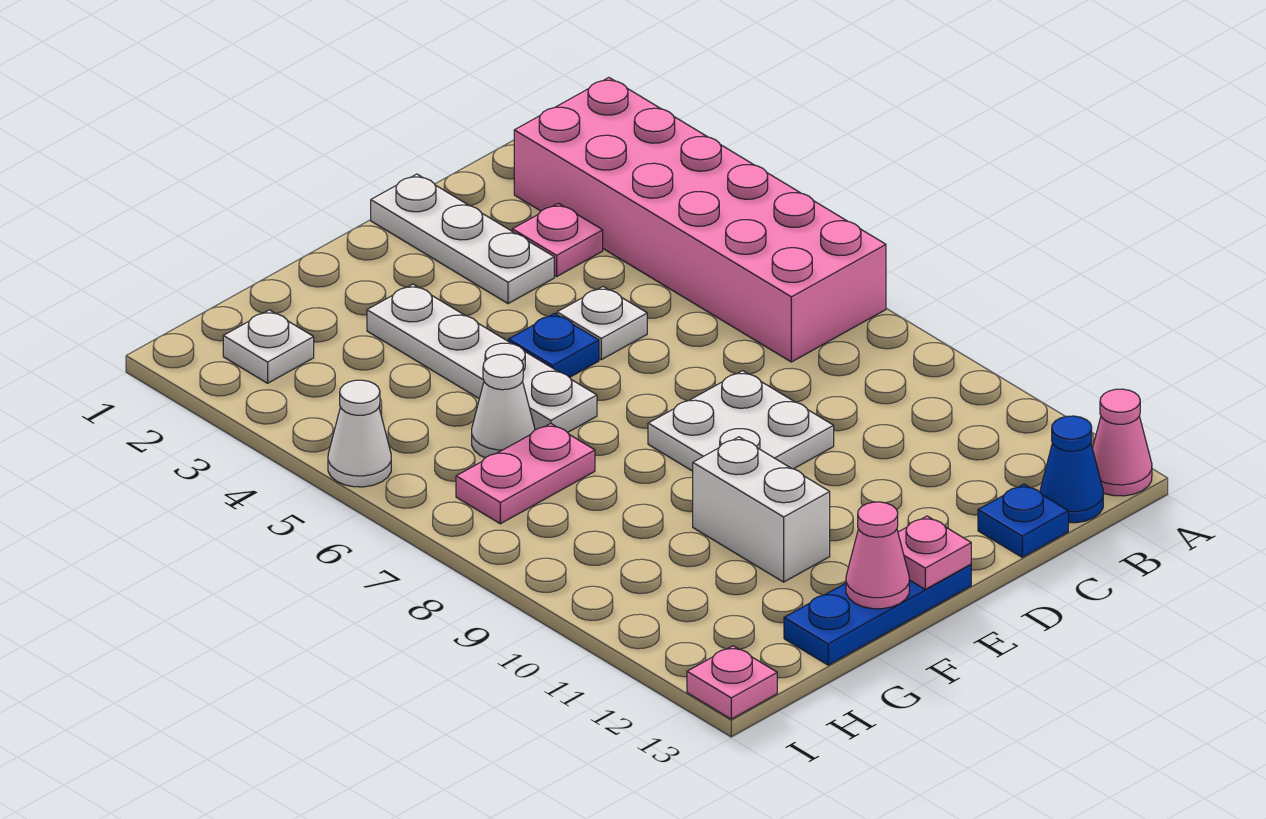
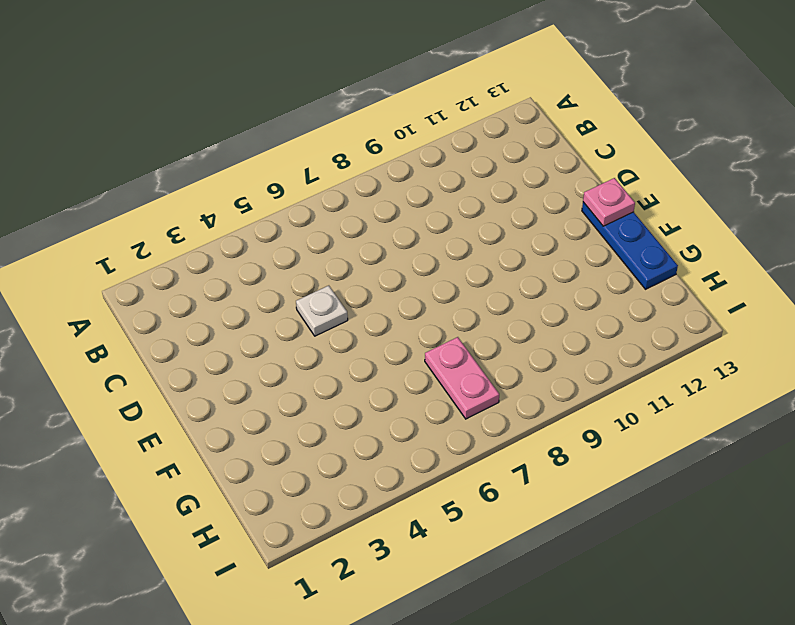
none -> pink brick A2:B7 level 1
none -> pink cone A13 level 1
none -> blue cone B13 level 1

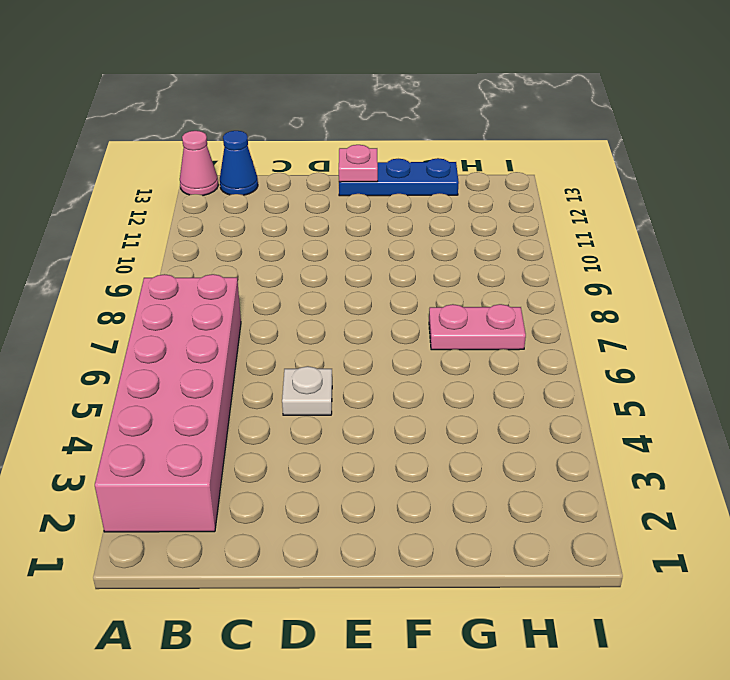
none -> pink plate C3 level 1
none -> blue plate C13 level 1
none -> white plate D1:D3 level 1

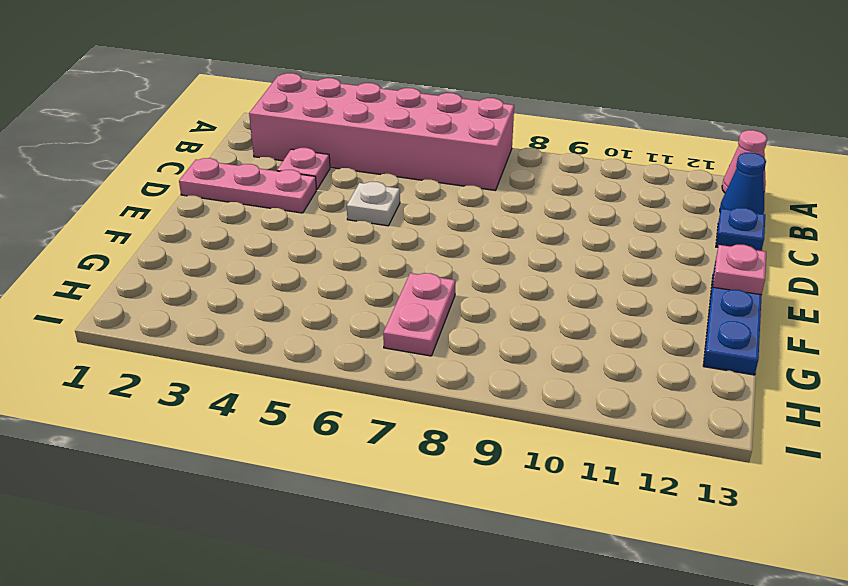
pink plate D1:D3 level 1 -> white plate D1:D3 level 1
none -> white plate D8:E9 level 1
none -> blue plate E5 level 1
none -> white plate F3:F6 level 1

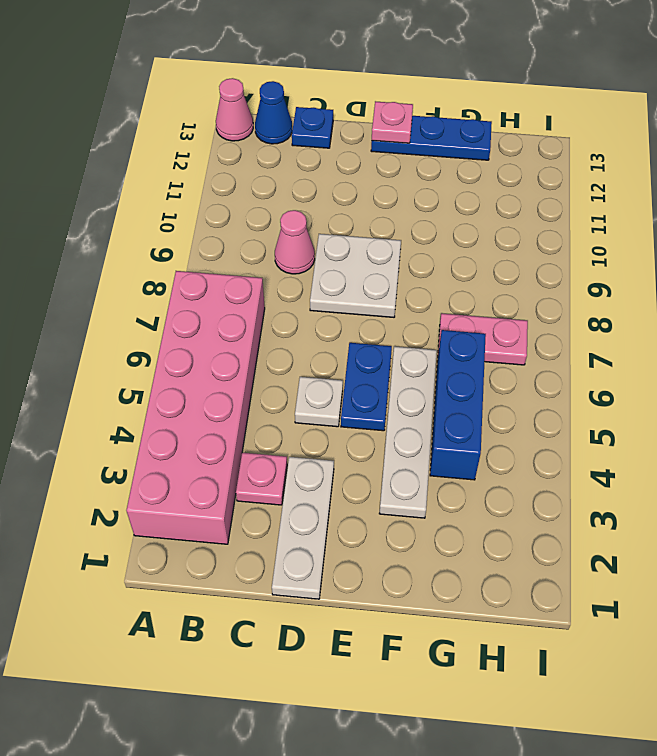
pink cone C9 level 1 -> pink cone F13 level 2
blue plate E5:E6 level 1 -> blue plate E5 level 1
blue brick G4:G6 level 1 -> white cone G6 level 1
none -> white brick F10:F11 level 1
none -> white plate H2 level 1
none -> white cone I5 level 1

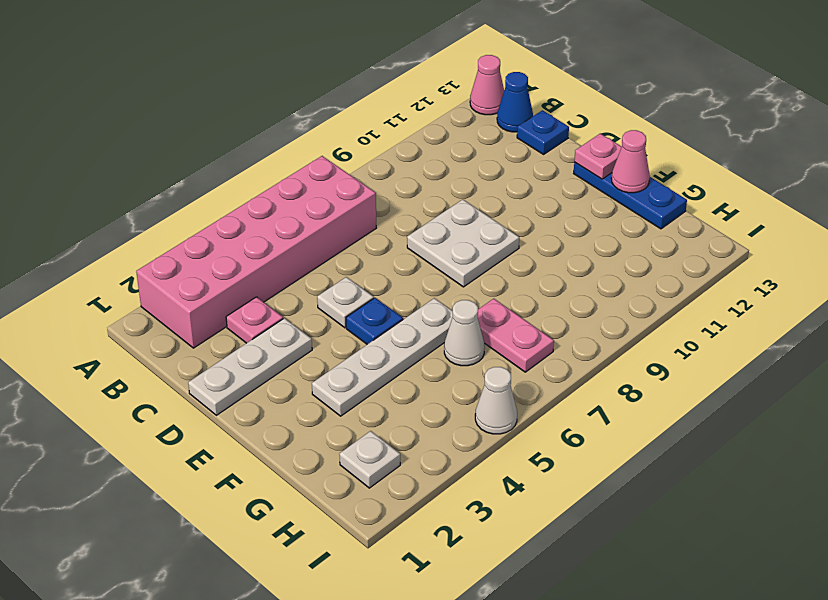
none -> white brick F10:F11 level 1
none -> pink plate I13 level 1

